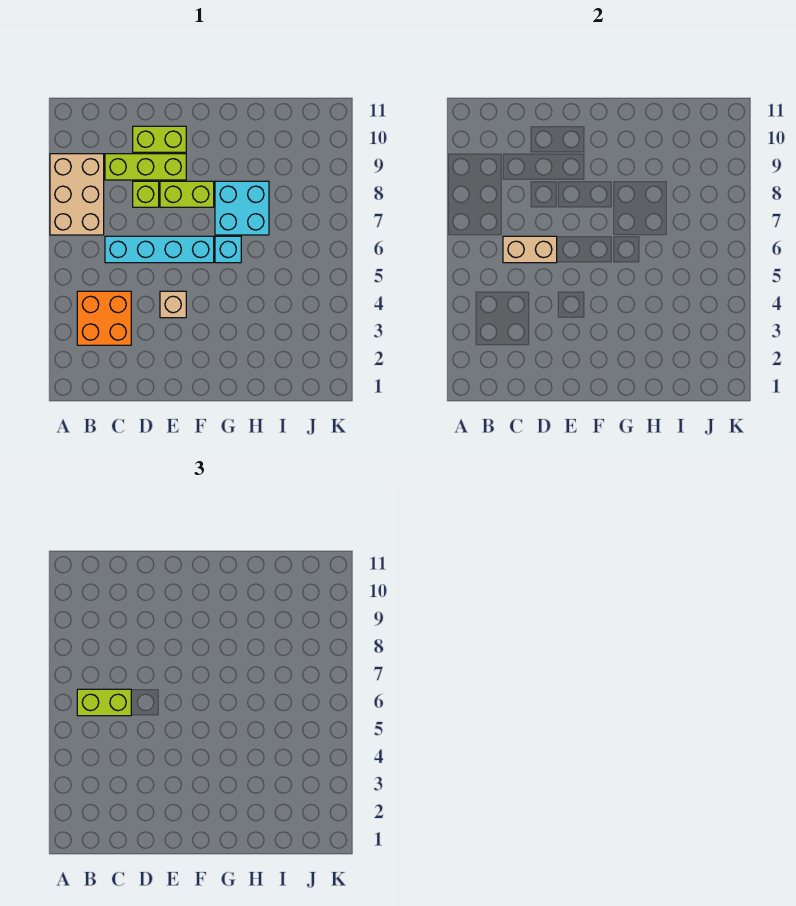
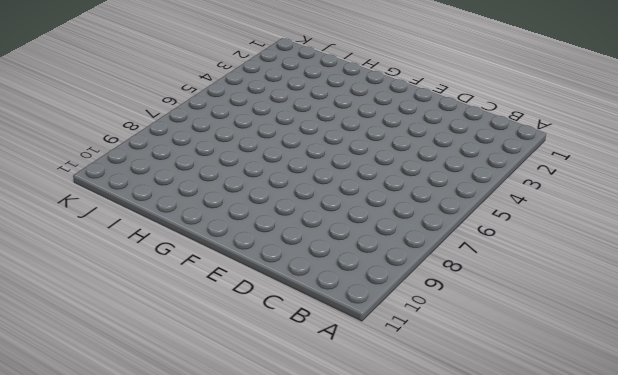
none -> tan brick A7:B9 level 1
none -> orange brick B3:C4 level 1
none -> cyan brick C6:F6 level 1

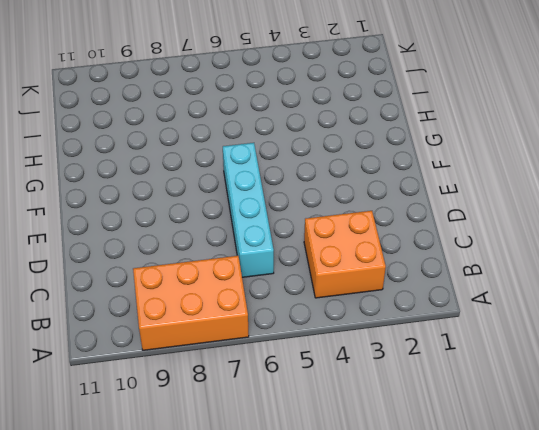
orange brick A7:B9 level 1 -> tan brick A7:B9 level 1
none -> lime brick C9:E9 level 1
none -> lime brick D8 level 1
none -> lime brick D10:E10 level 1

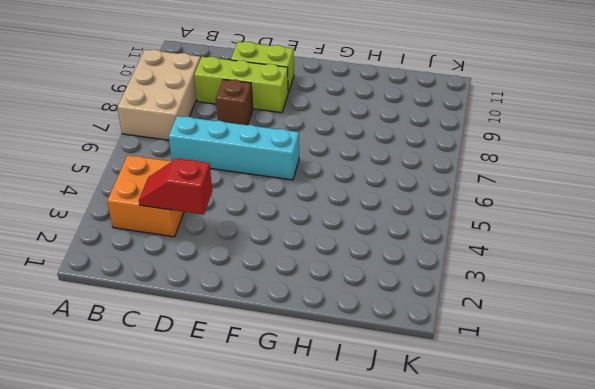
red slope C3:D3 level 2 top D -> none
brown brick D8 level 1 -> lime brick D8 level 1
none -> tan brick E4 level 1
none -> lime brick E8:F8 level 1
none -> cyan brick G6 level 1

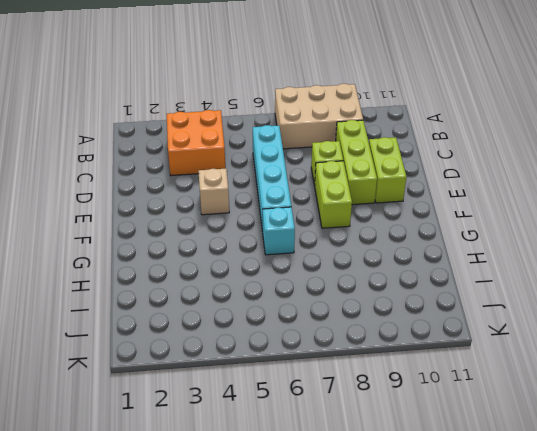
none -> cyan brick G7:H8 level 1
none -> tan brick C6:D6 level 2
none -> lime brick B6:C6 level 3

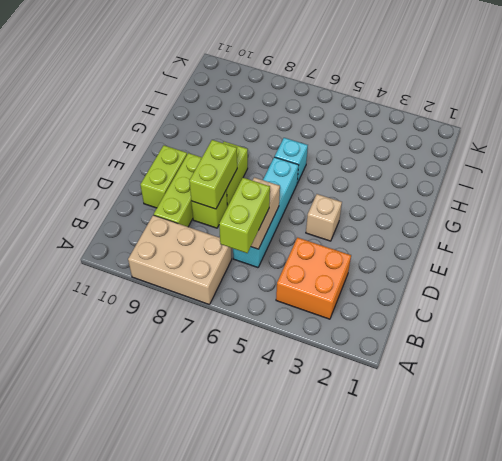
lime brick D8:E8 level 2 -> none
none -> cyan brick G7:H8 level 1

